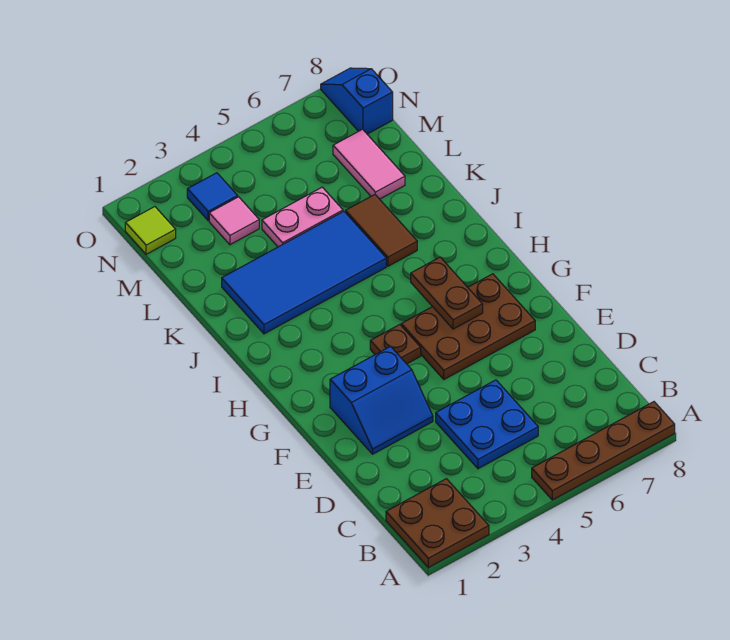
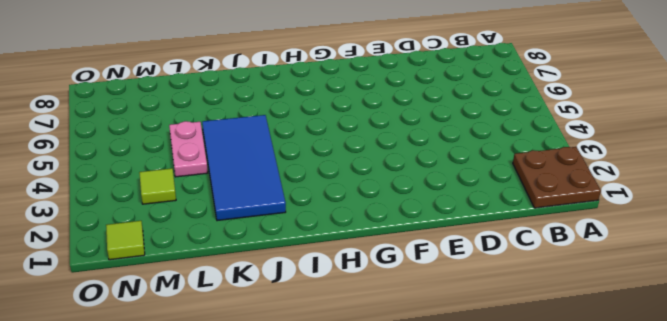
lime tile M3 level 1 -> pink tile M3 level 1
none -> brown plate A5:A8 level 1
none -> blue plate C4:D5 level 1
none -> blue slope E2:F3 level 1 top F

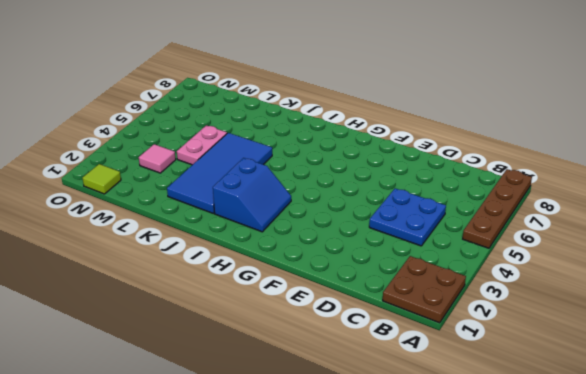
blue slope H2:I3 level 1 top I -> blue slope E2:F3 level 1 top F
none -> brown plate F5:G7 level 1
none -> brown plate G4 level 1
none -> brown tile J6:K6 level 1

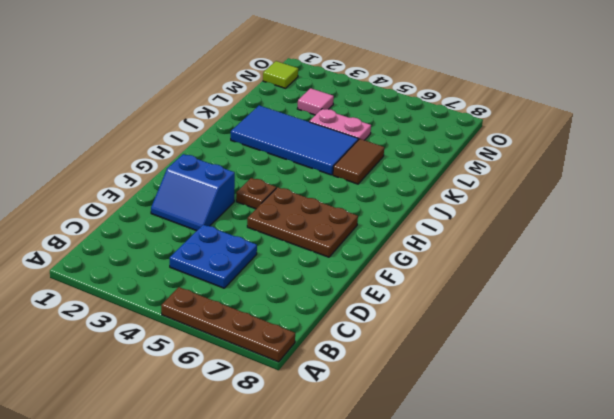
none -> brown plate A1:B2 level 1
none -> pink tile L7:M7 level 1
none -> blue tile N3 level 1

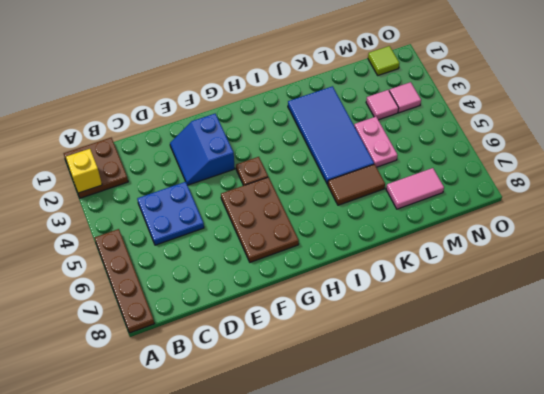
yellow brick A2 level 2 -> none
pink tile N3 level 1 -> blue tile N3 level 1
none -> blue slope N8:O8 level 1 top N
none -> brown plate G6:H6 level 2

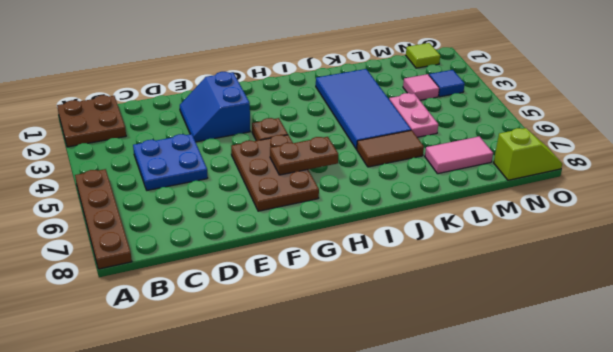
lime slope N8:O8 level 1 top N -> blue slope N8:O8 level 1 top N

